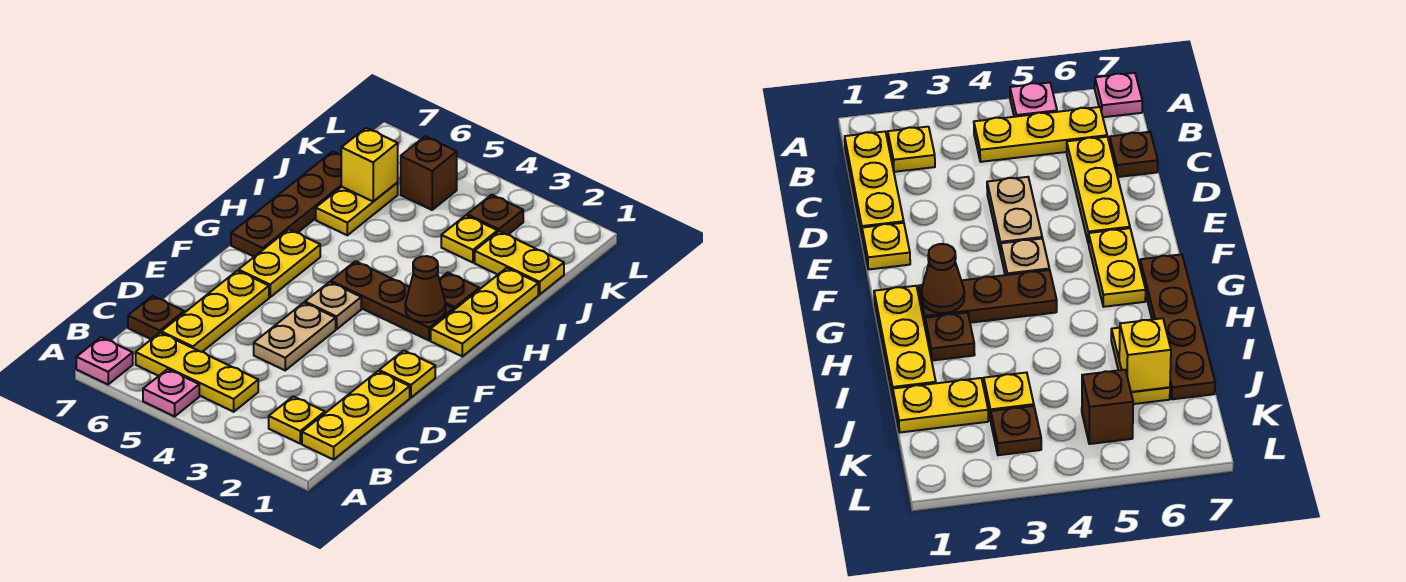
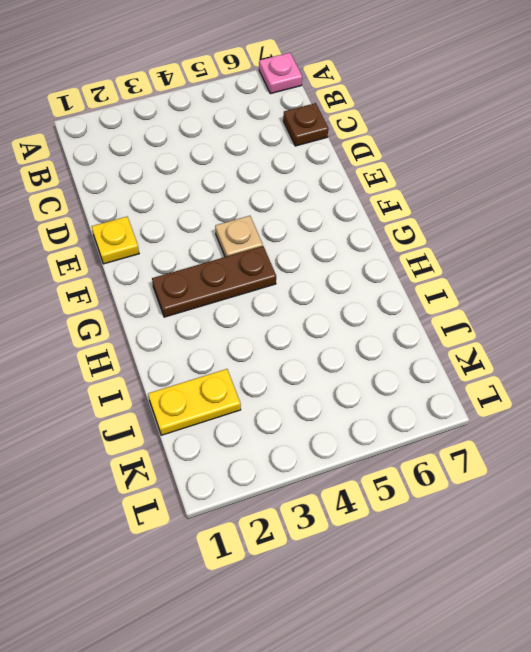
none -> pink plate A5 level 1
none -> yellow plate B1:D1 level 1
none -> yellow plate B2 level 1

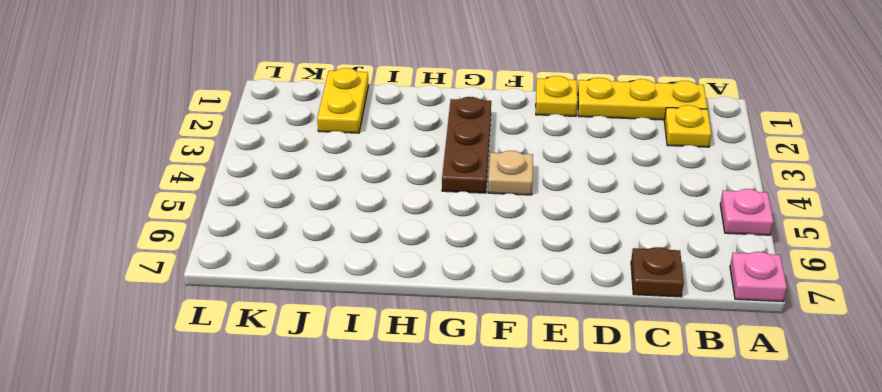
none -> yellow plate B4:B6 level 1
none -> yellow plate C6:E6 level 1
none -> tan plate D4:E4 level 1

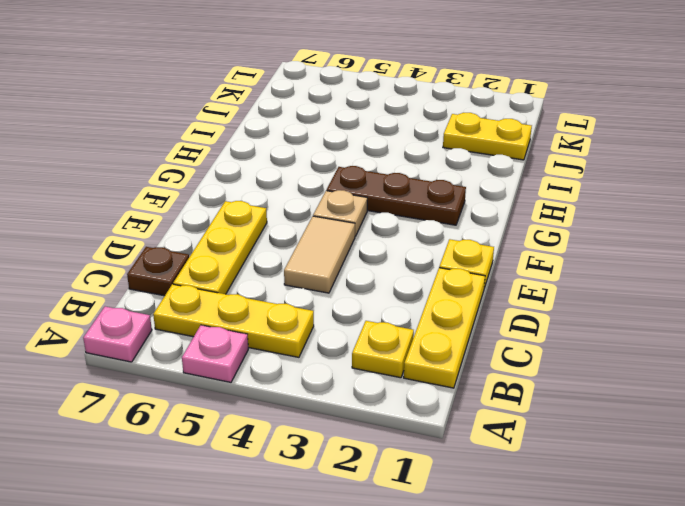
tan tile D4:E4 level 1 -> tan plate D4:E4 level 1
none -> yellow plate F6:G6 level 1
none -> yellow plate G1:I1 level 1
none -> brown plate G7:J7 level 1

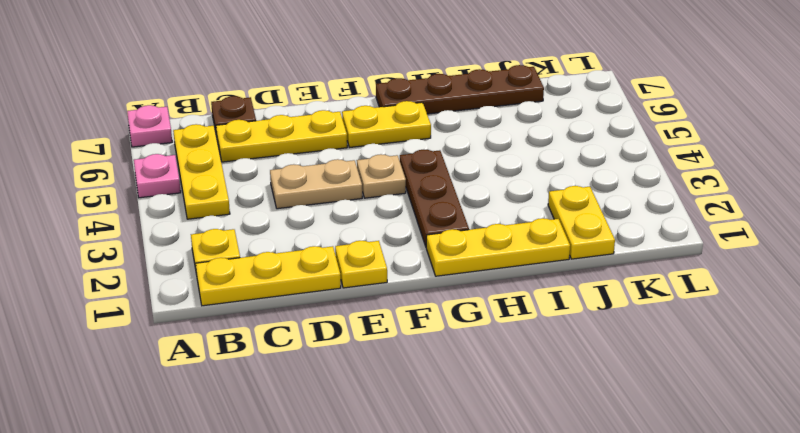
none -> brown plate H2 level 1
none -> yellow plate I6:J6 level 1
none -> yellow plate J3 level 1

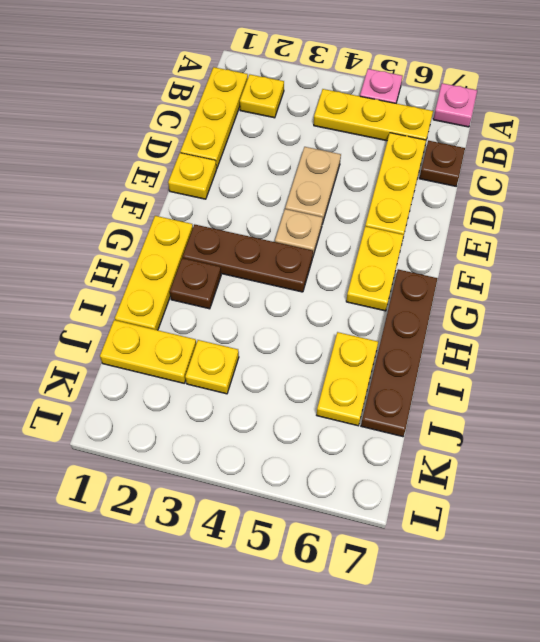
none -> brown plate K3 level 1
none -> brown brick K5 level 1
none -> brown cone G2 level 2

